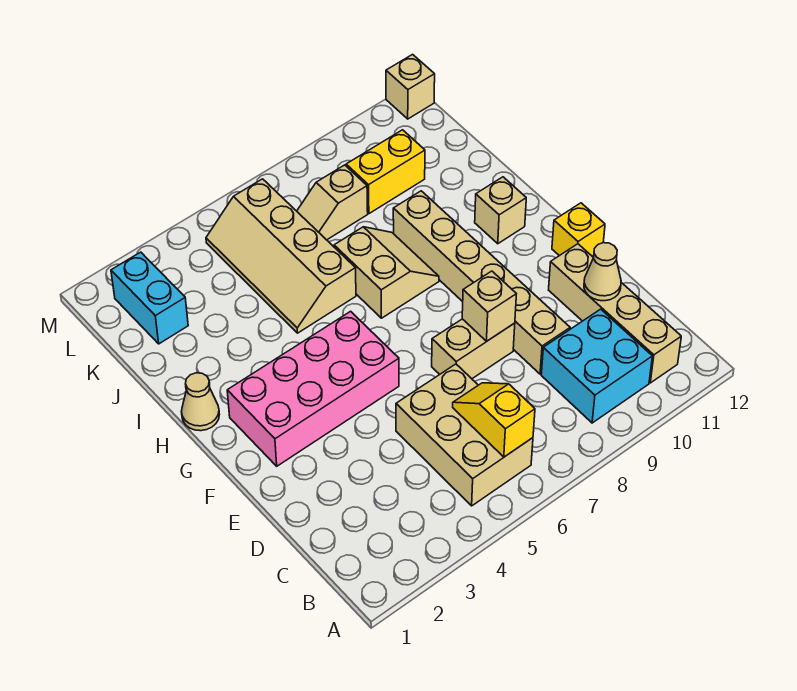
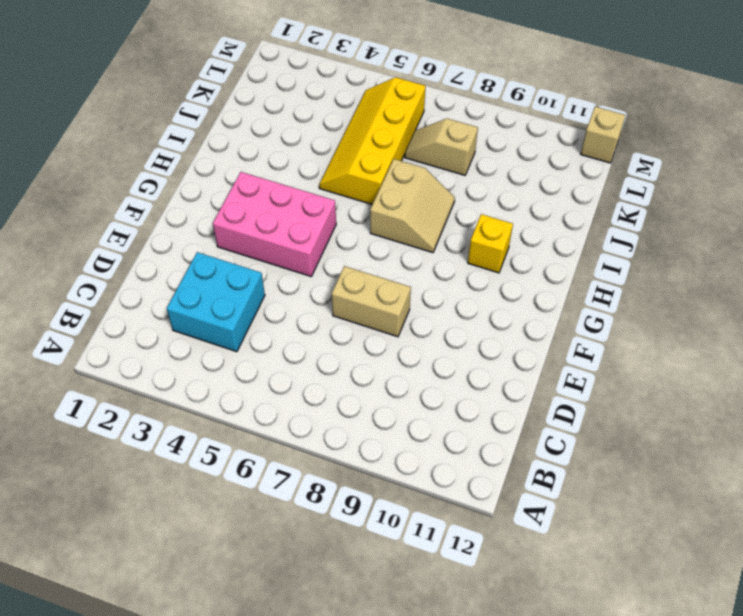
cyan brick C3:D4 level 1 -> cyan brick B9:C10 level 1
pink brick F3:G5 level 1 -> pink brick F2:G5 level 1
yellow brick H10 level 1 -> yellow brick F12 level 1
yellow slope I5:L6 level 1 top 6 -> tan slope I5:L6 level 1 top 6
none -> tan brick B5:D6 level 1
none -> tan brick B11:E11 level 1
none -> tan brick D9:I9 level 1

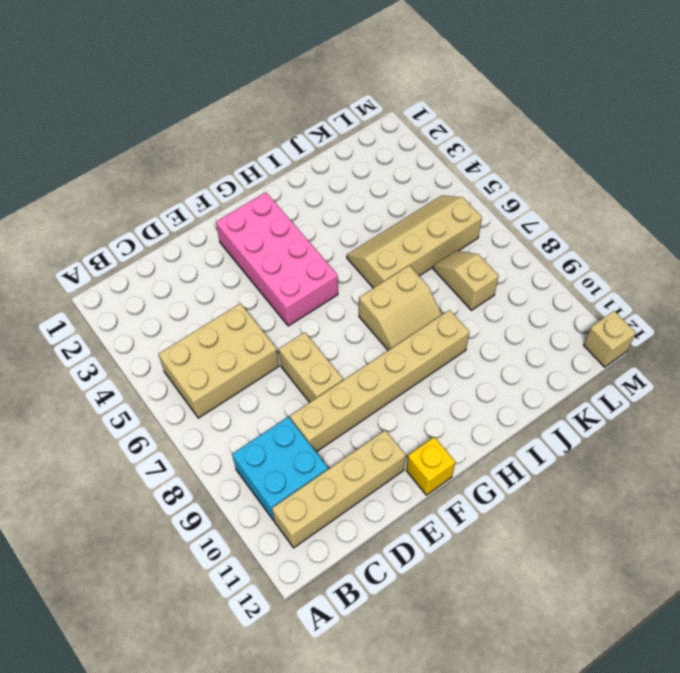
none -> tan cone H1 level 1
none -> tan brick H11 level 1
none -> cyan brick K2:L2 level 1

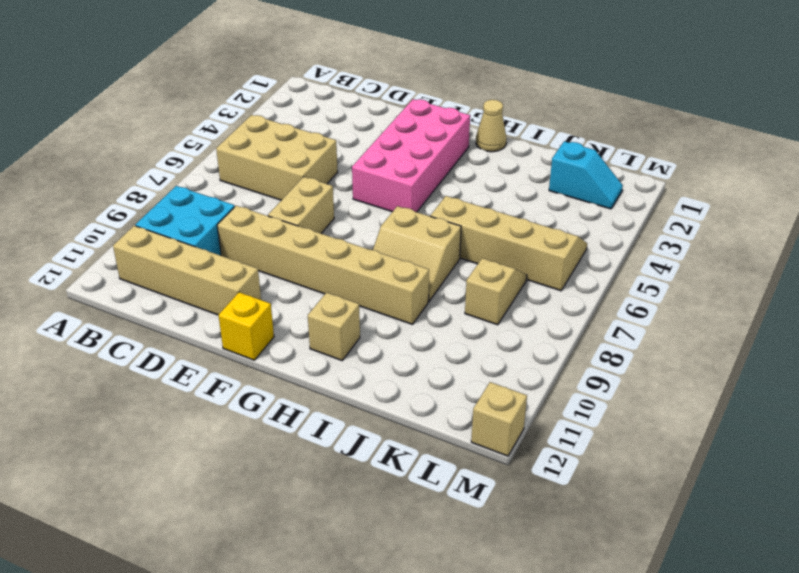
cyan slope K2:L2 level 1 top K -> cyan brick K2:L2 level 1
none -> yellow brick K9:K10 level 1
none -> yellow slope B6:C6 level 2 top B
none -> tan cone D11 level 2

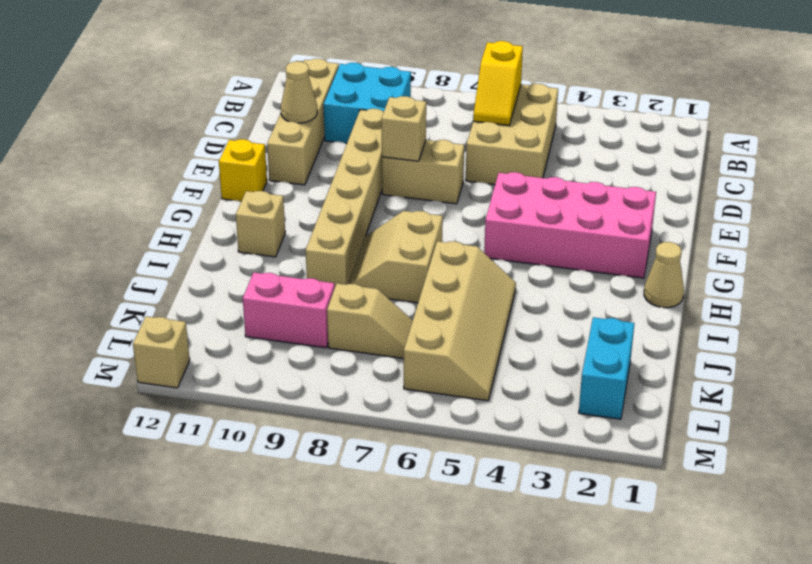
pink brick K9:K10 level 1 -> yellow brick K9:K10 level 1

